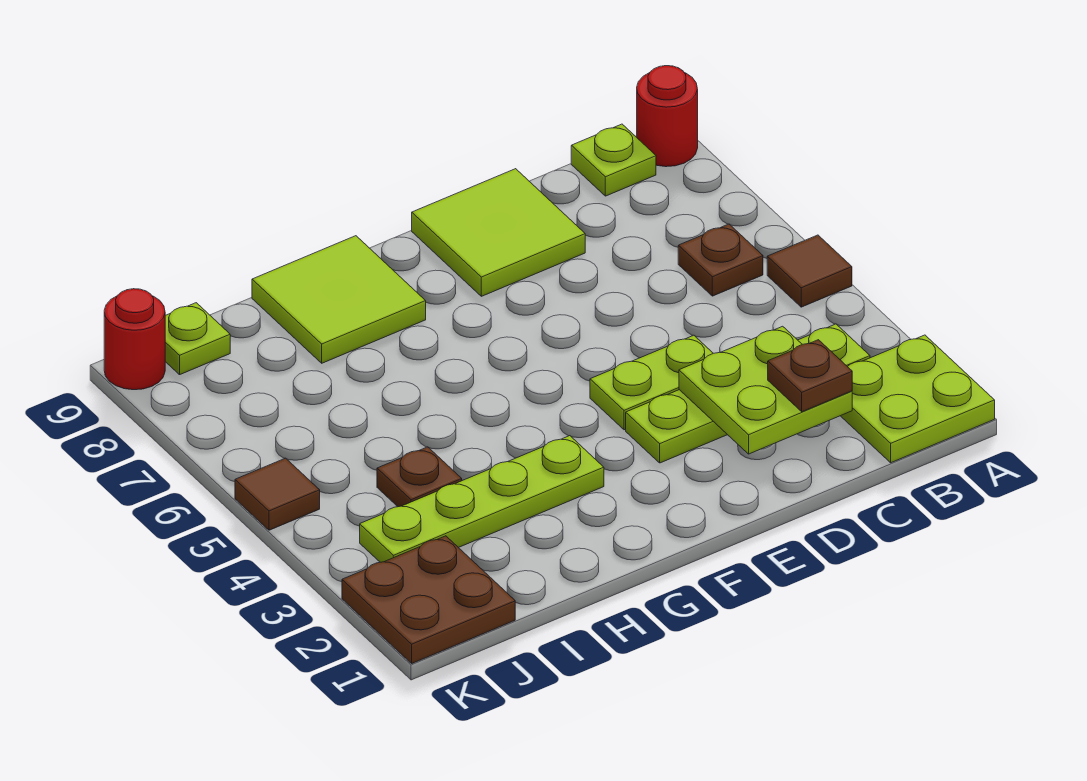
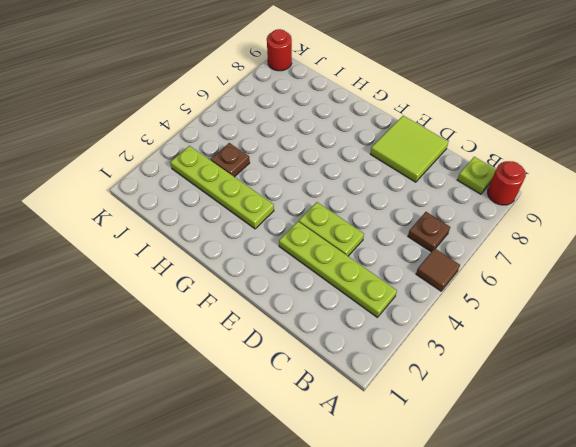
none -> lime plate A1:B2 level 1
none -> lime tile G8:H9 level 1
none -> brown plate J1:K2 level 1

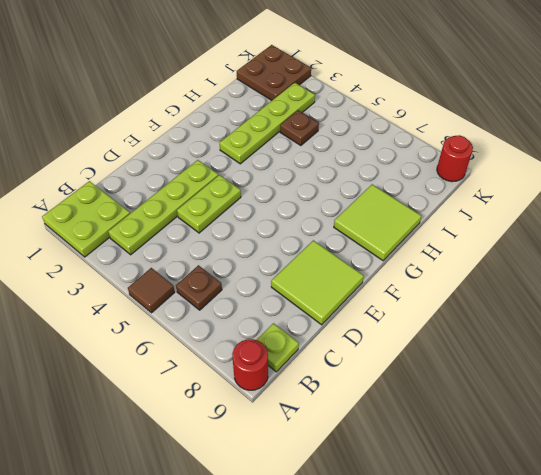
none -> lime plate J9 level 1
none -> brown tile K5 level 1
none -> lime plate C2:D3 level 2

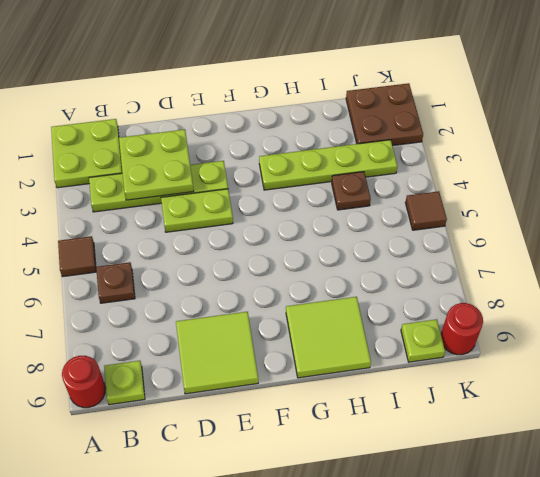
none -> brown plate C2 level 3

